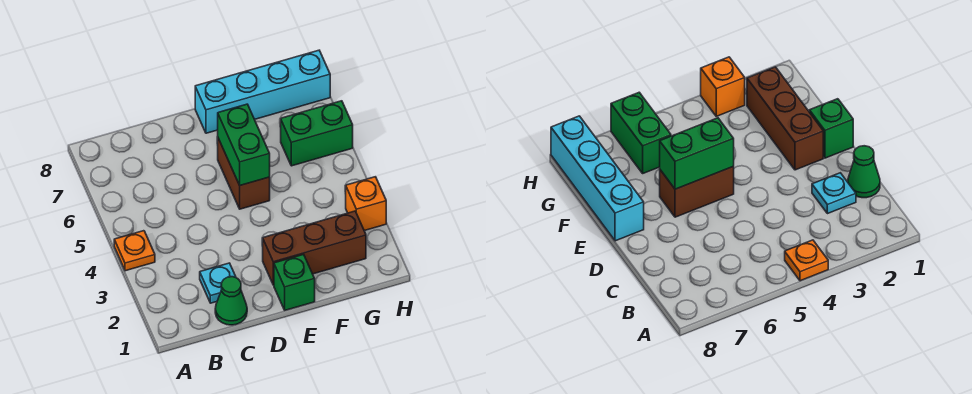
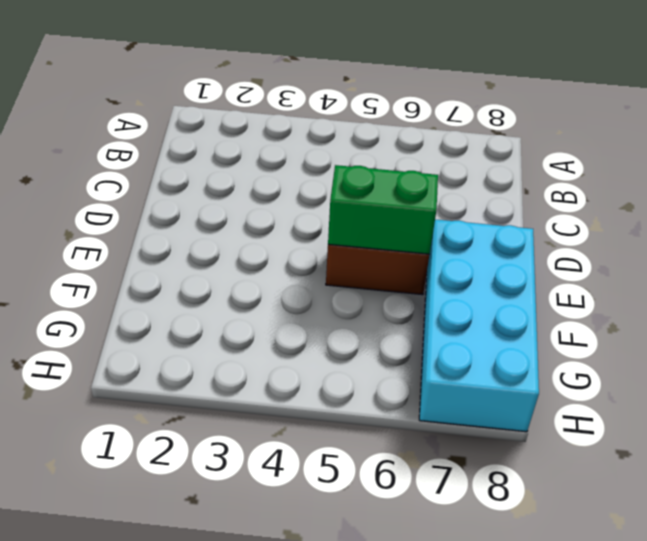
cyan brick E7:H8 level 1 -> cyan brick E8:H8 level 1
none -> orange plate A4 level 1
none -> green cone C1 level 1

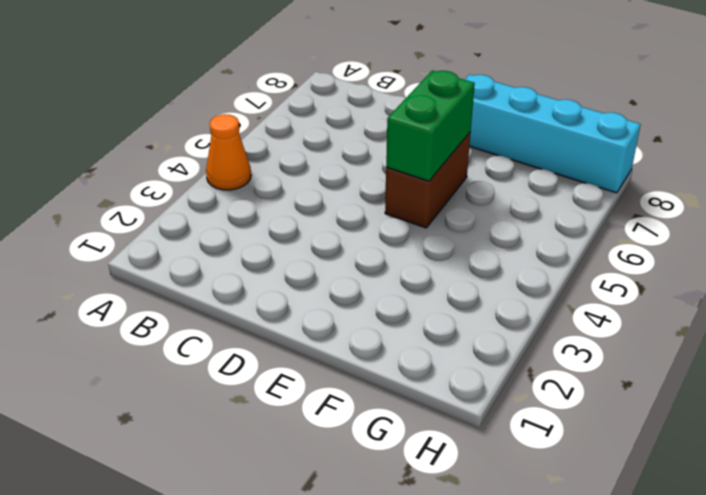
orange cone A4 level 1 -> orange plate A4 level 1
none -> green cone C1 level 1
none -> cyan plate C2 level 1

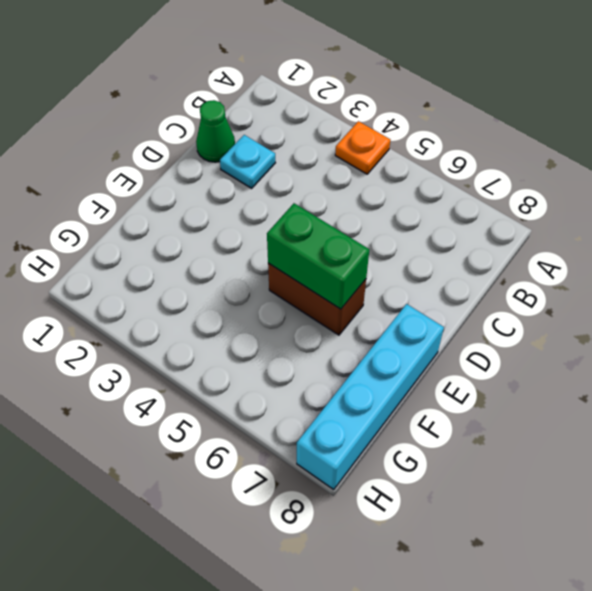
none -> green brick E1 level 1
none -> brown brick E2:G2 level 1

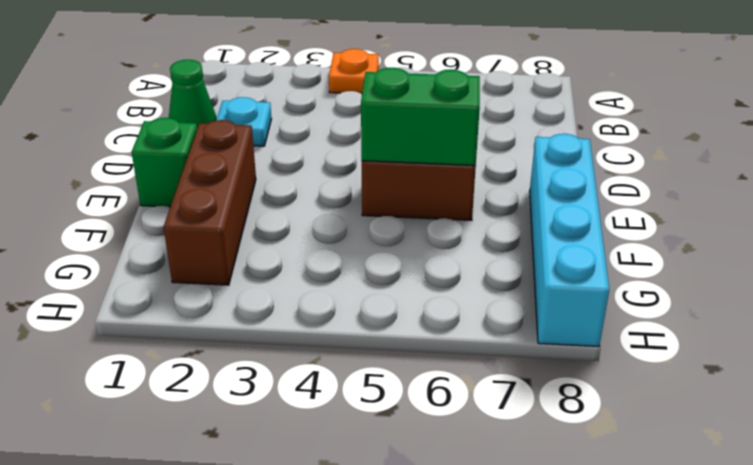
none -> green brick G6:H6 level 1
none -> orange brick H3 level 1

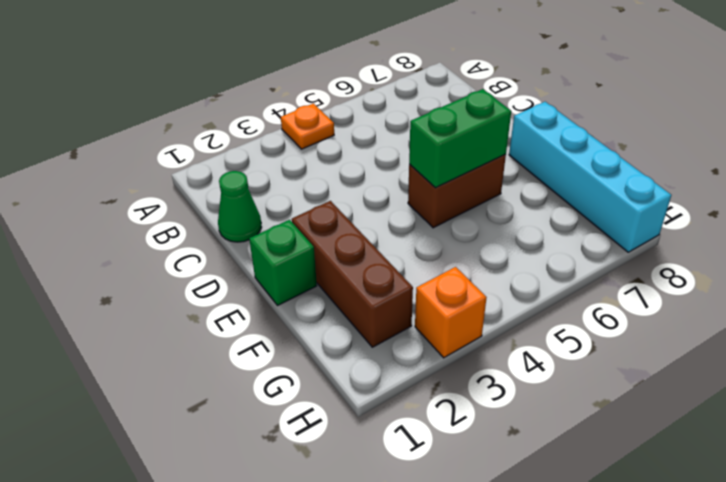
none -> cyan plate C2 level 1
none -> green brick G6:H6 level 1

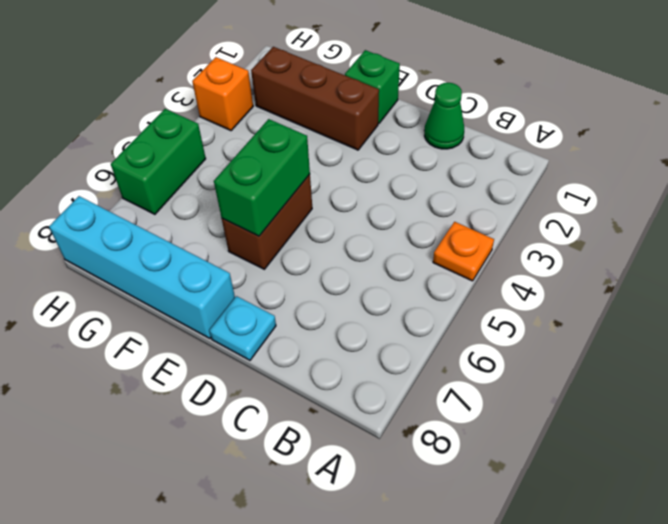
cyan plate D8 level 1 -> cyan plate C2 level 1
green brick H5:H6 level 1 -> green brick G6:H6 level 1

